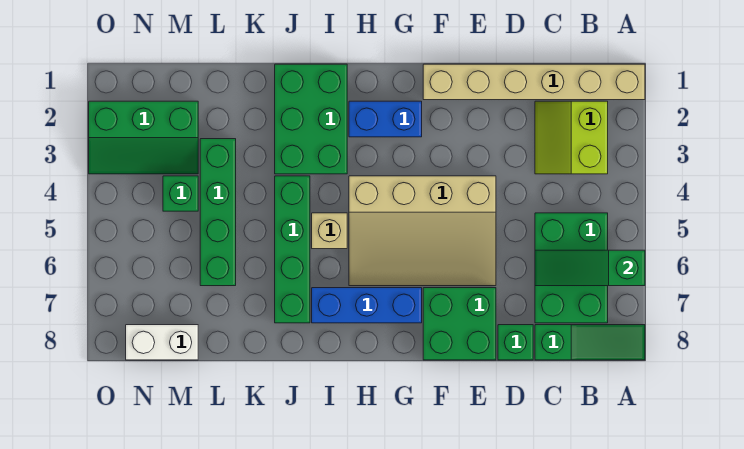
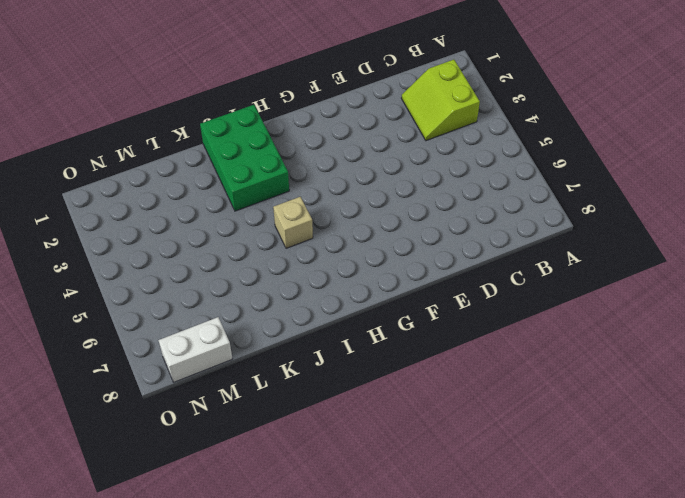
none -> tan brick A1:F1 level 1
none -> green slope A8:C8 level 1 top C
none -> green brick B5:C7 level 1

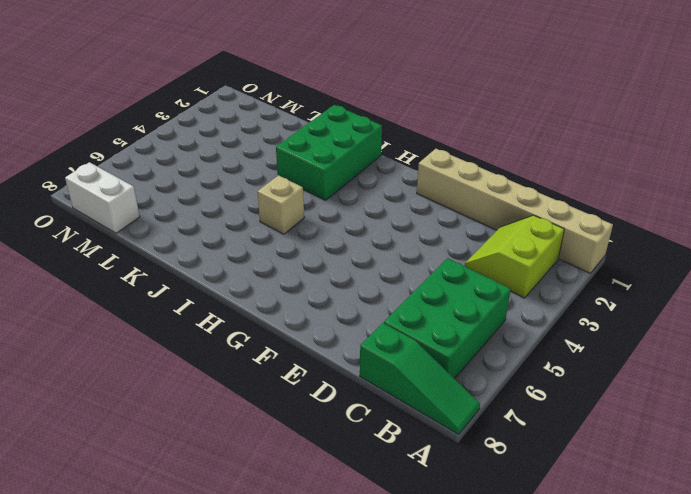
none -> green brick D8 level 1
none -> tan slope E4:H6 level 1 top 4
none -> green brick E7:F8 level 1

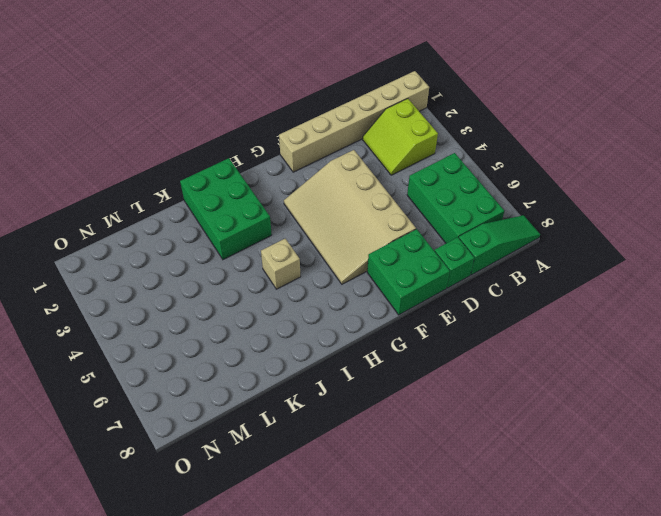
tan slope E3:G6 level 1 top E -> tan slope E4:H6 level 1 top 4
none -> blue brick G2:H2 level 1
none -> blue brick G7:I7 level 1
none -> green brick J4:J7 level 1

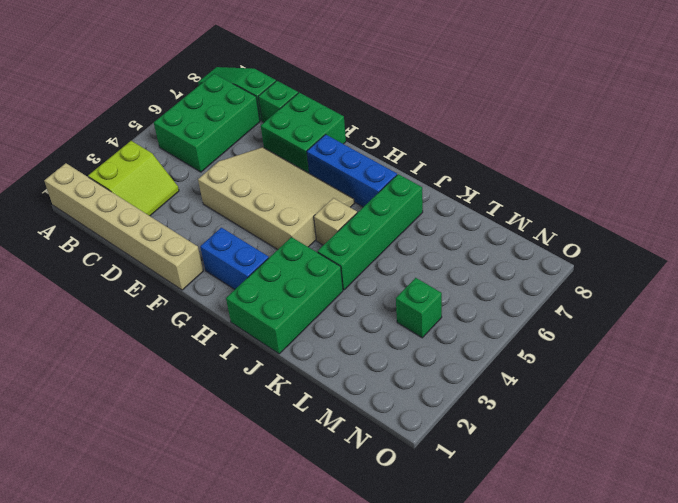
none -> green brick L3:L6 level 1
none -> green slope M2:O3 level 1 top 2
none -> white brick M8:N8 level 1

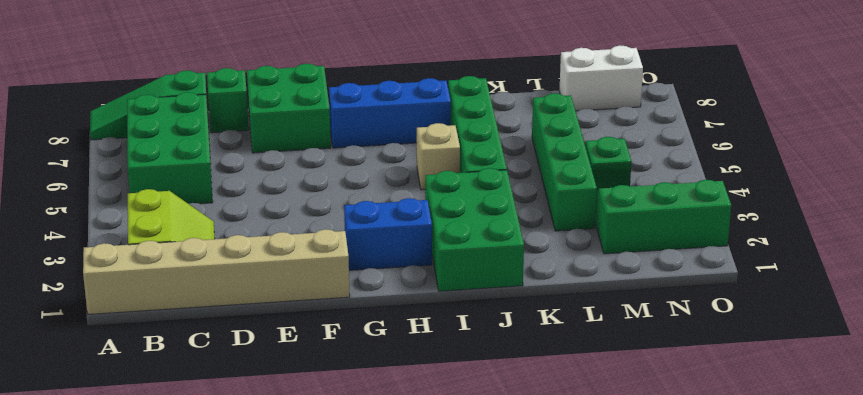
none -> tan slope E4:H6 level 1 top 4
none -> green slope A6:C6 level 2 top A

